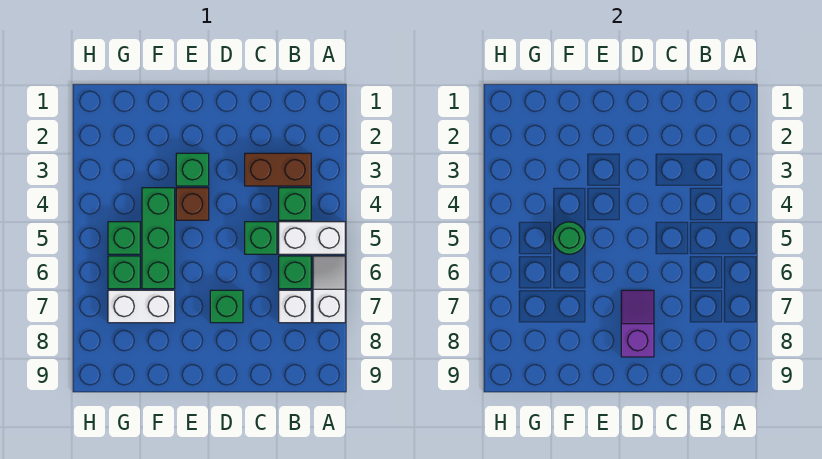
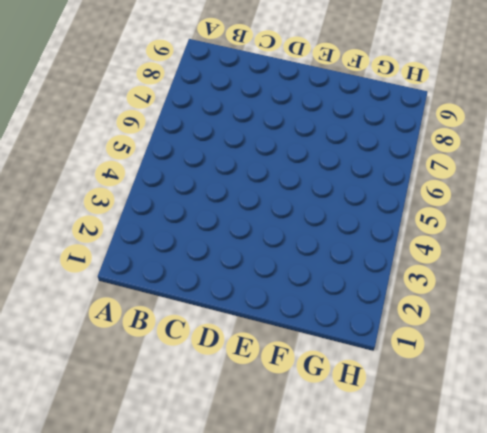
none -> white brick A5:B5 level 1
none -> white slope A6:A7 level 1 top 7
none -> brown brick B3:C3 level 1

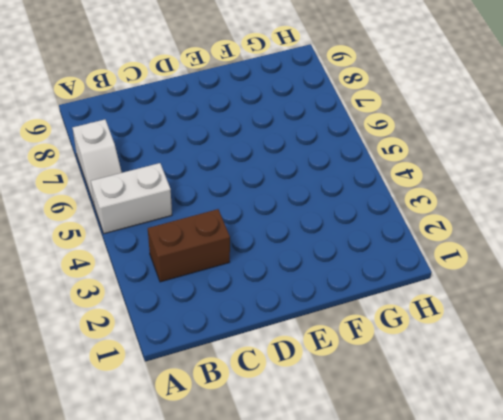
none -> green brick B4 level 1
none -> green brick B6 level 1
none -> white brick B7 level 1

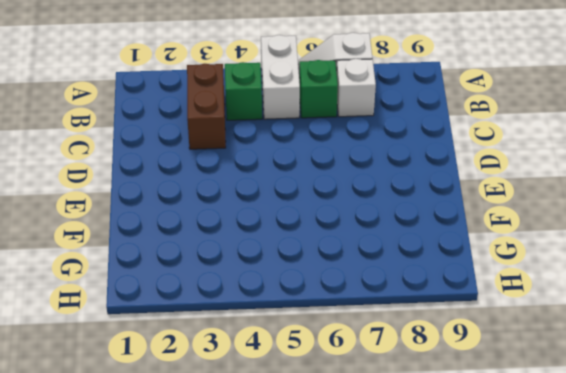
none -> green brick C5 level 1
none -> green brick D7 level 1
none -> green brick E3 level 1

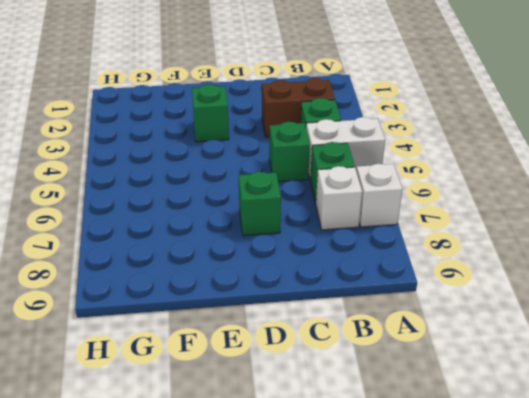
none -> brown brick E4 level 1
none -> green brick F4:F6 level 1
none -> white brick F7:G7 level 1

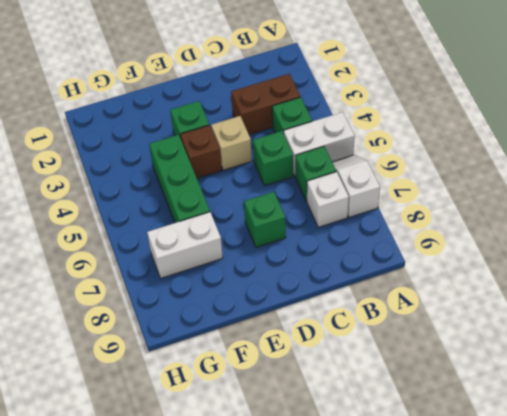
tan brick D4 level 1 -> none
none -> green brick G5 level 1
none -> green brick G6 level 1
none -> purple slope D7:D8 level 2 top 8

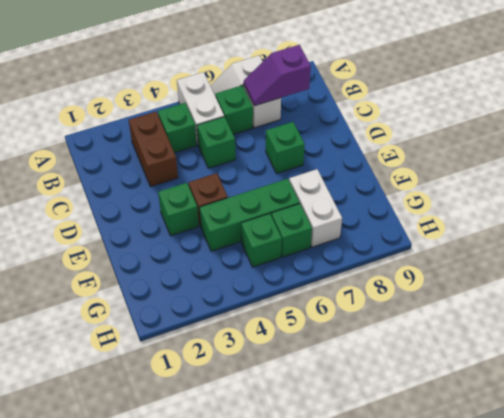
purple slope B7:B8 level 2 top 8 -> purple slope D7:D8 level 2 top 8
none -> green round brick F5 level 2

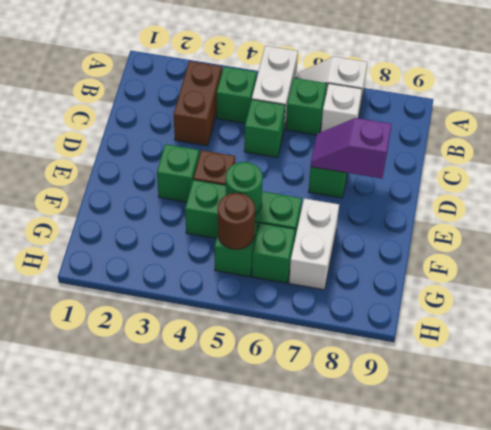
brown round brick G5 level 2 -> none

